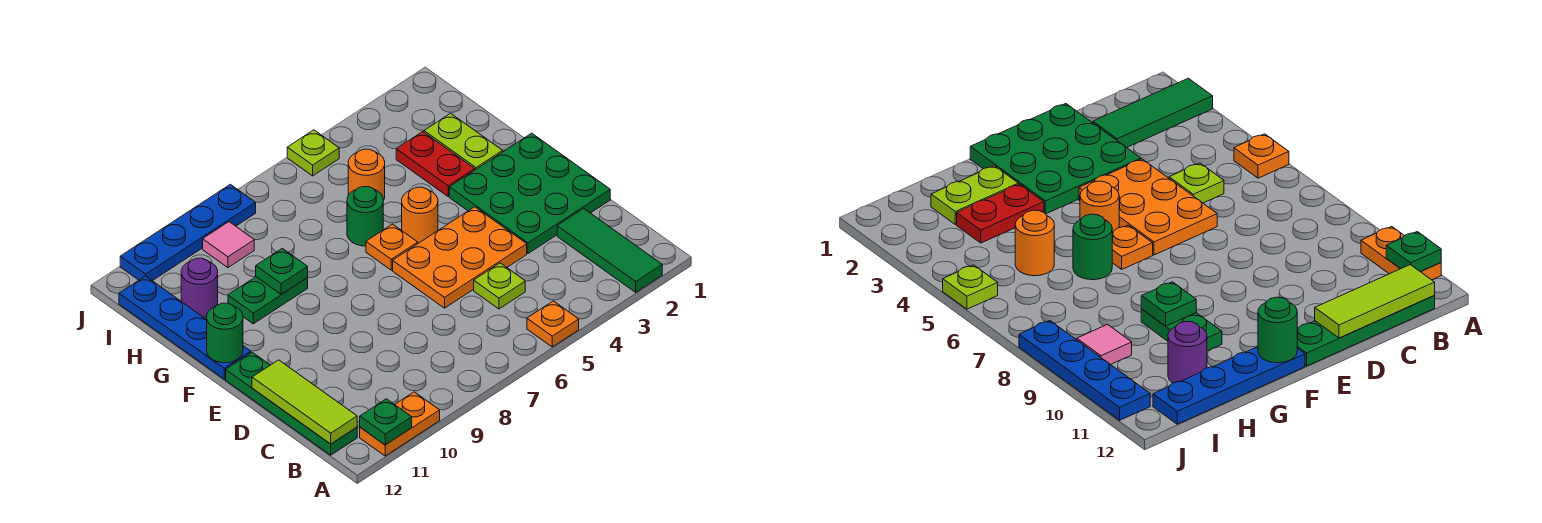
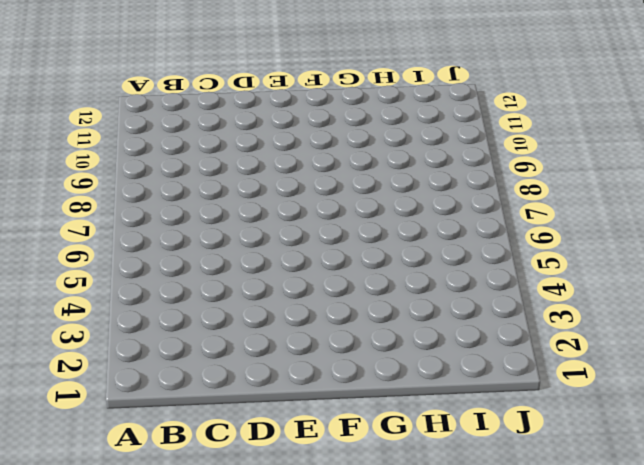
none -> green tile A2:C2 level 1
none -> orange plate A5 level 1
none -> orange plate A10:A11 level 1

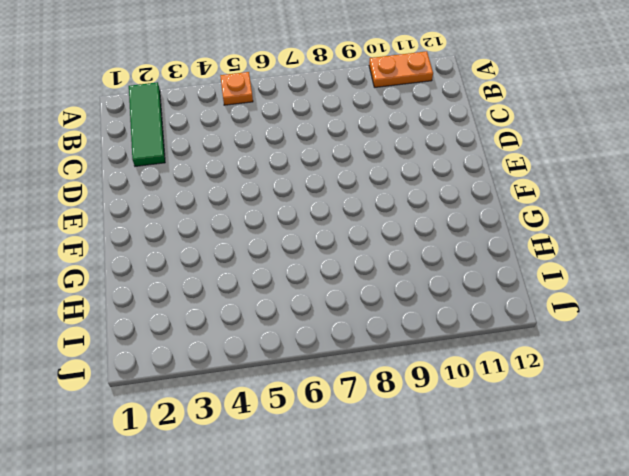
none -> green plate B12:E12 level 1
none -> lime plate C5 level 1
none -> green plate D1:F3 level 1

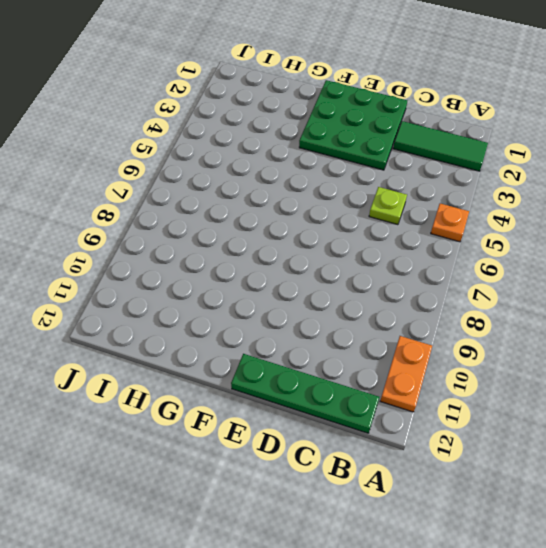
none -> orange plate D4:E6 level 1
none -> orange round brick F5 level 1
none -> orange plate F6 level 1

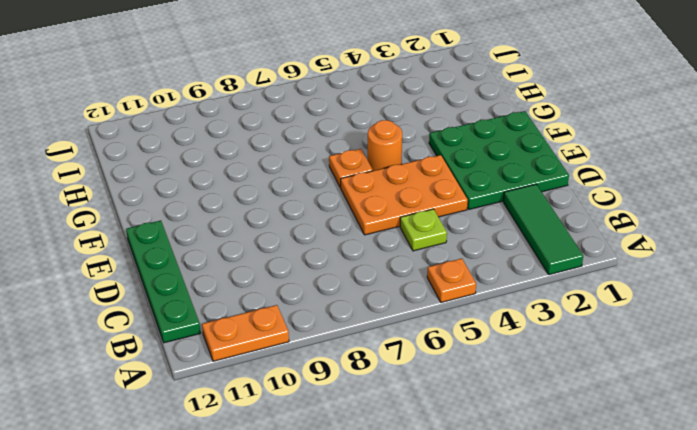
none -> blue plate F12:I12 level 1
none -> lime plate G2:H2 level 1
none -> red plate G3:H3 level 1

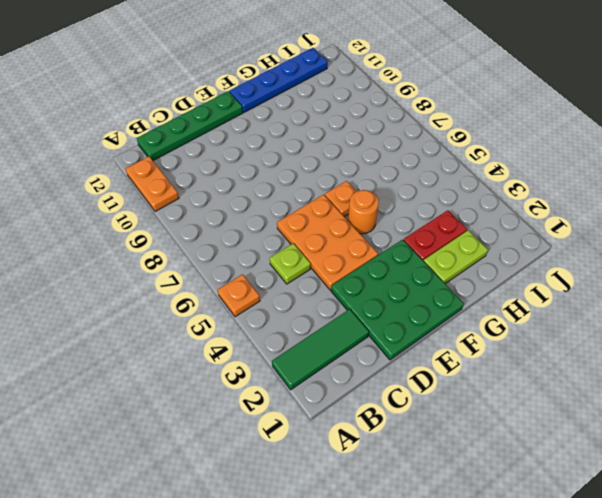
none -> green round brick G6 level 1
none -> green plate G9:G10 level 1
none -> orange round brick H5 level 1

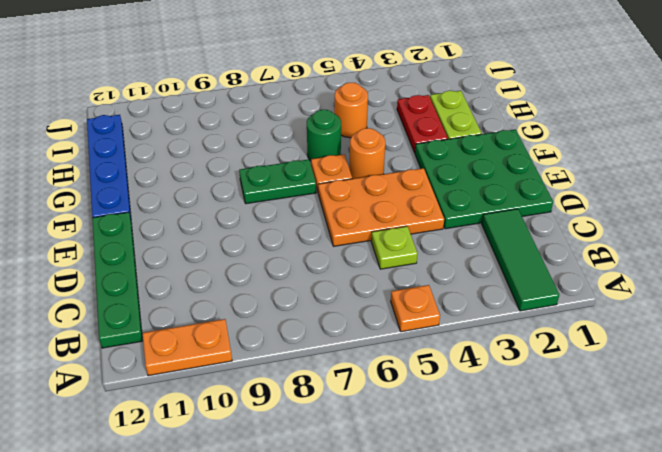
green plate F7:F8 level 1 -> green plate G9:G10 level 1
none -> purple round brick H11 level 1
none -> pink tile I9 level 1
none -> lime plate J5 level 1

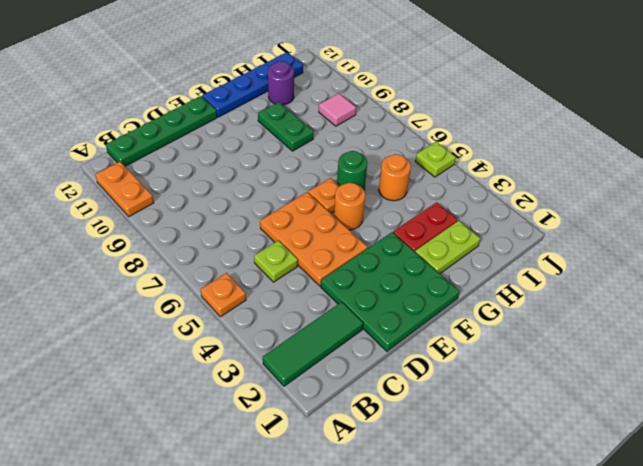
none -> blue plate J8:J11 level 1
none -> green plate A11 level 2
none -> lime tile B12:D12 level 2

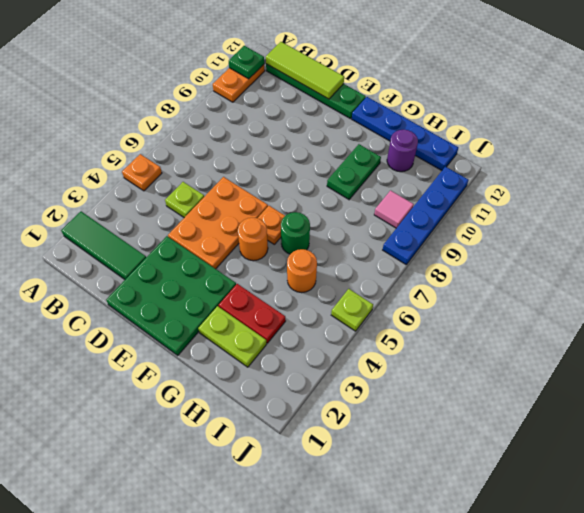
none -> green round brick F12 level 2
none -> green plate G9 level 2

